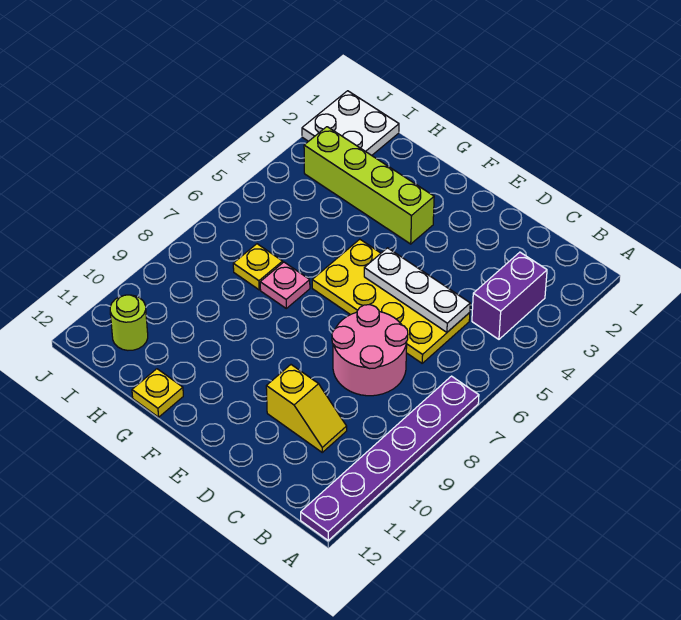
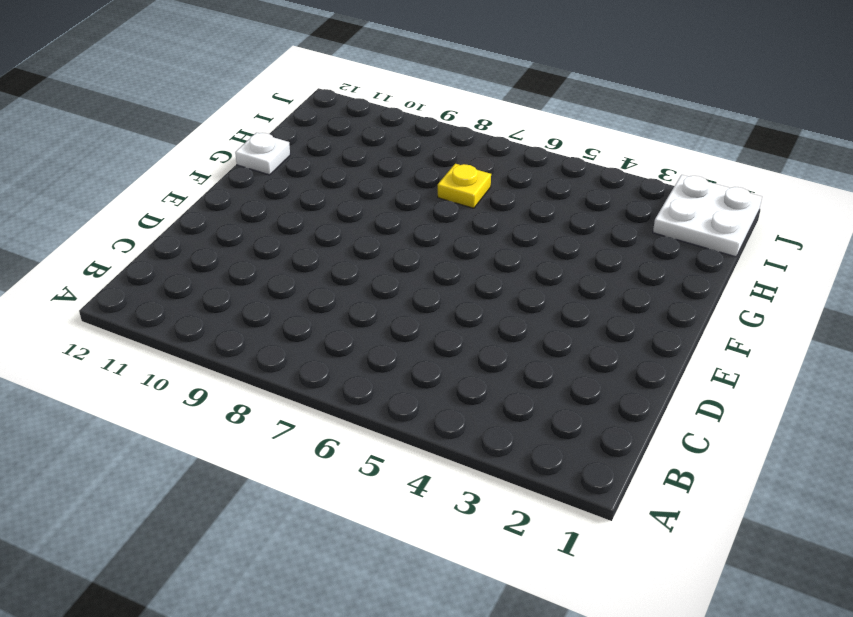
white plate G12 level 1 -> yellow plate G12 level 1
none -> purple plate A7:A12 level 1
none -> purple brick B3:B4 level 1
none -> yellow plate C5:F6 level 1

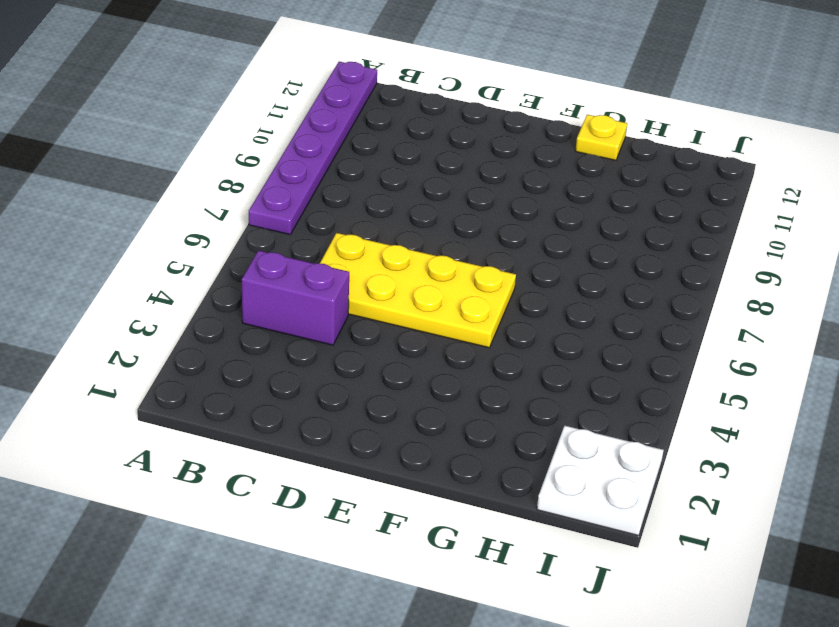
purple brick B4:C4 level 1 -> purple brick B3:B4 level 1
none -> pink round brick C7:D8 level 1
none -> yellow slope C10:D10 level 1 top D
none -> lime brick F3:I3 level 1

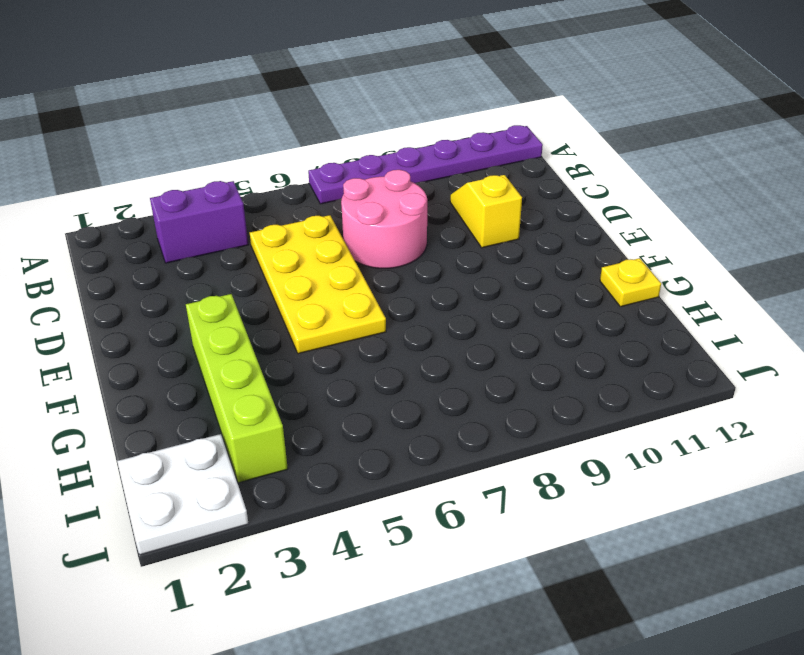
none -> pink plate G7 level 1
none -> yellow plate H7 level 1
none -> lime round brick I11 level 1

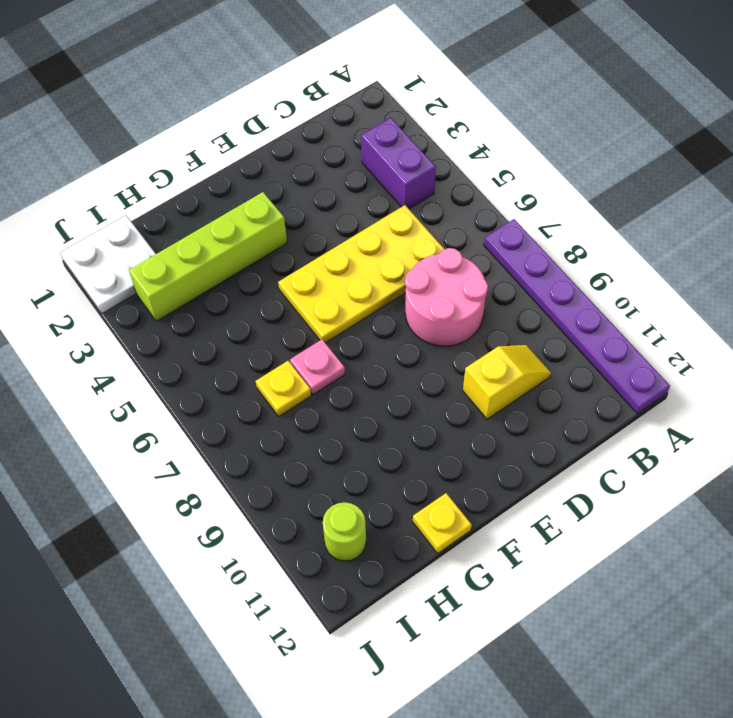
none -> white plate C5:E5 level 2

